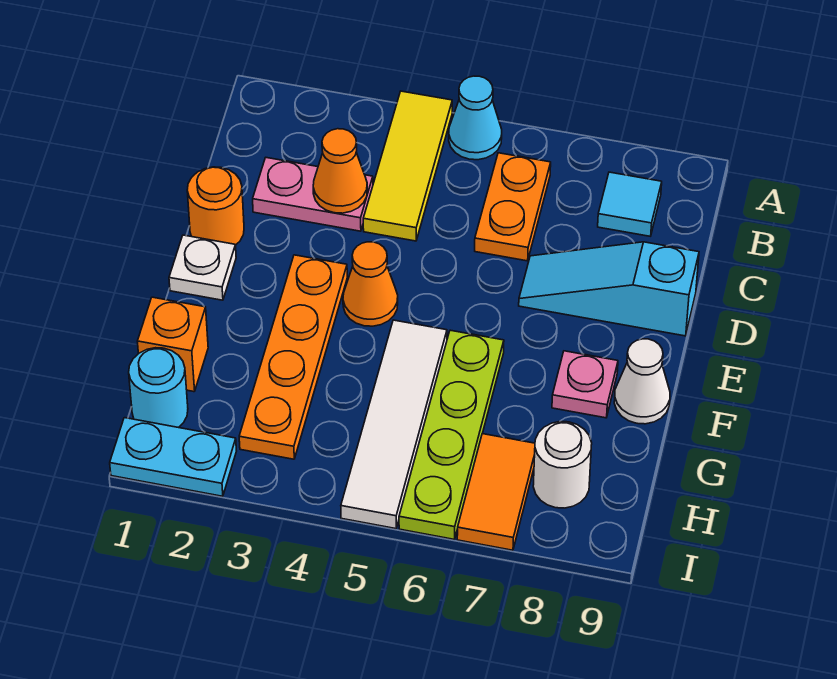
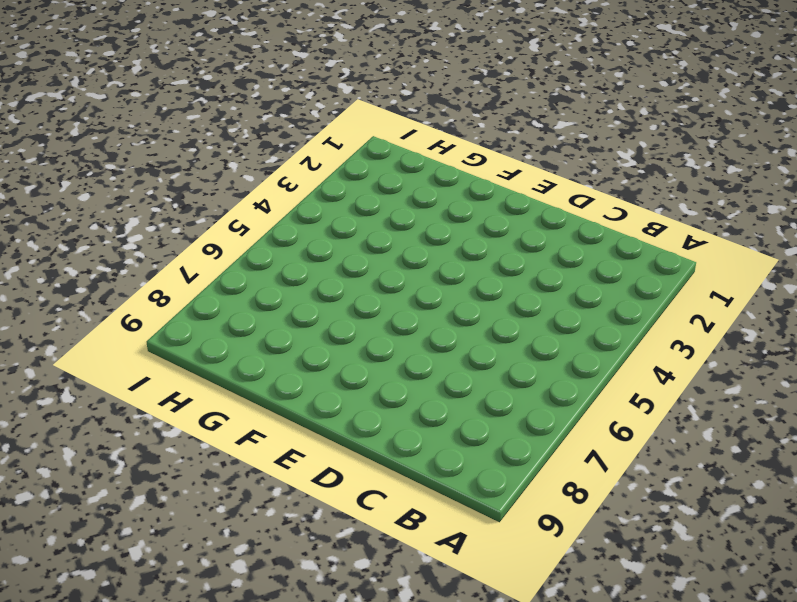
none -> yellow tile A4:C4 level 1
none -> cyan cone A5 level 1
none -> orange plate B6:C6 level 1

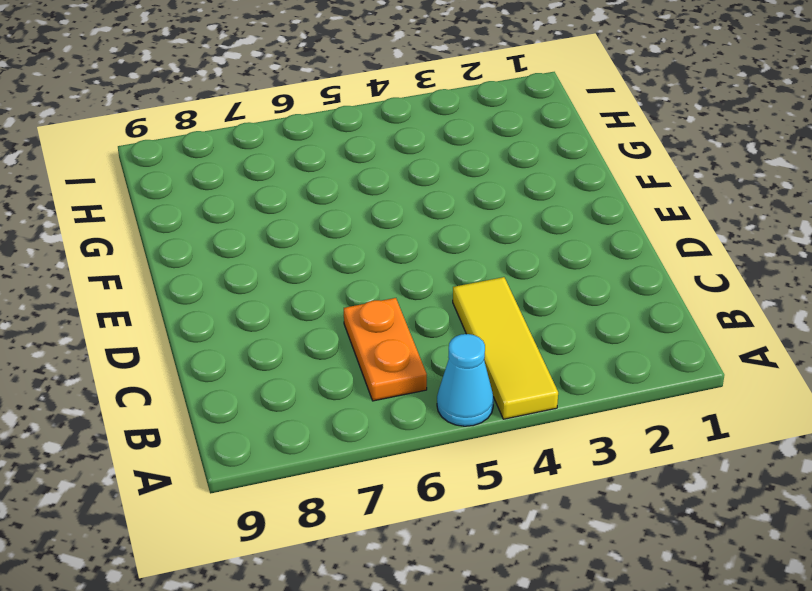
none -> cyan tile B8 level 1
none -> pink plate C2:C3 level 1
none -> orange round brick D1 level 1

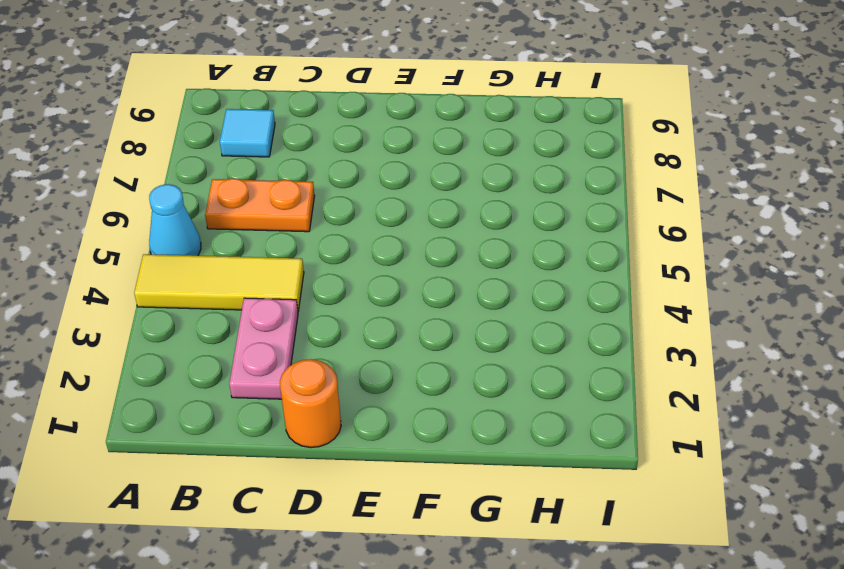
none -> cyan slope D7:D9 level 1 top 9
none -> white plate E1 level 1
none -> orange plate E3:H3 level 1

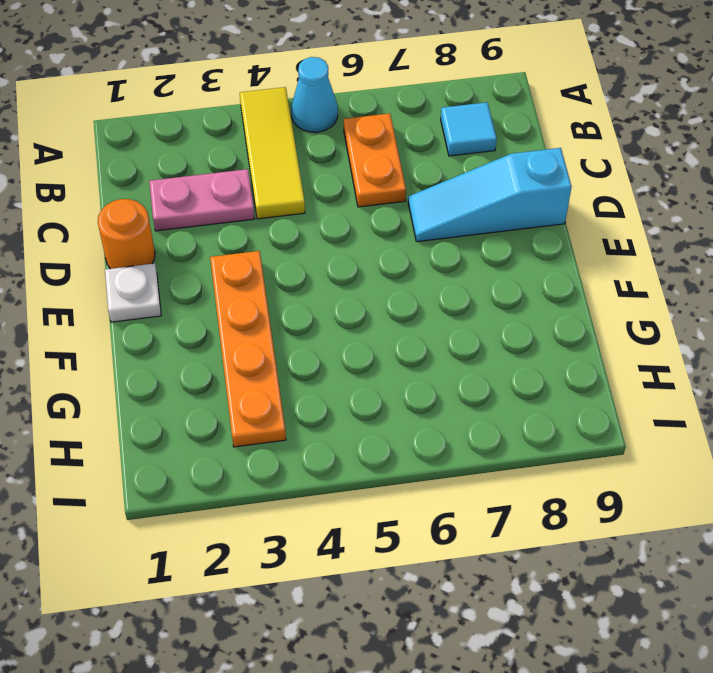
none -> orange cone E4 level 1
none -> white tile F5:I5 level 1
none -> lime plate F6:I6 level 1

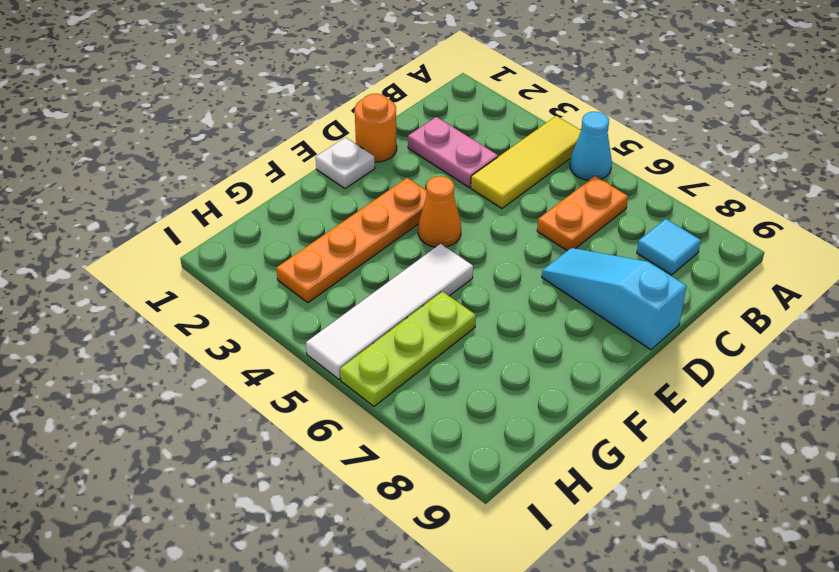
lime plate G6:I6 level 1 -> lime plate F6:I6 level 1
none -> pink plate F8 level 1
none -> white cone F9 level 1
none -> orange brick G1 level 1

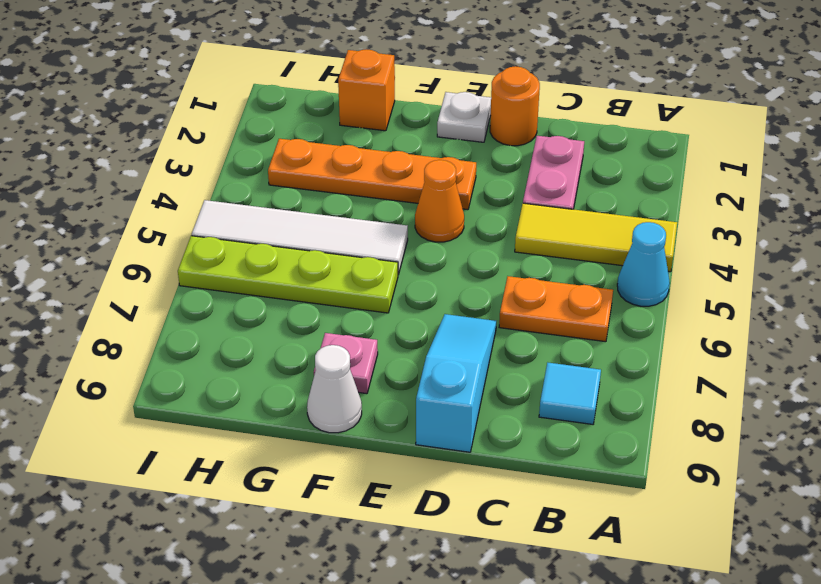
none -> cyan round brick H1 level 1
none -> orange tile H7:I7 level 1
none -> white round brick H8 level 1

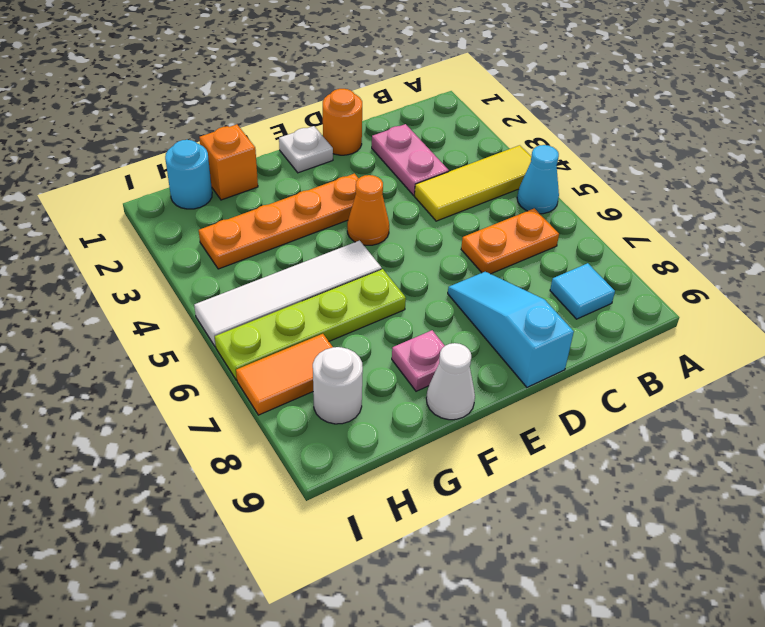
none -> cyan plate I1:I2 level 1
none -> orange cone C3 level 2

